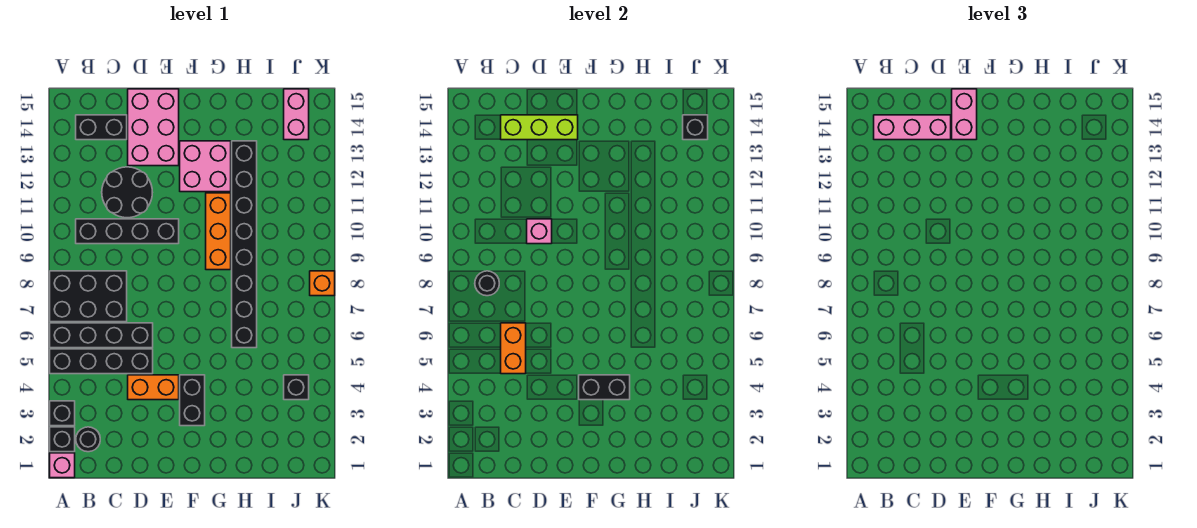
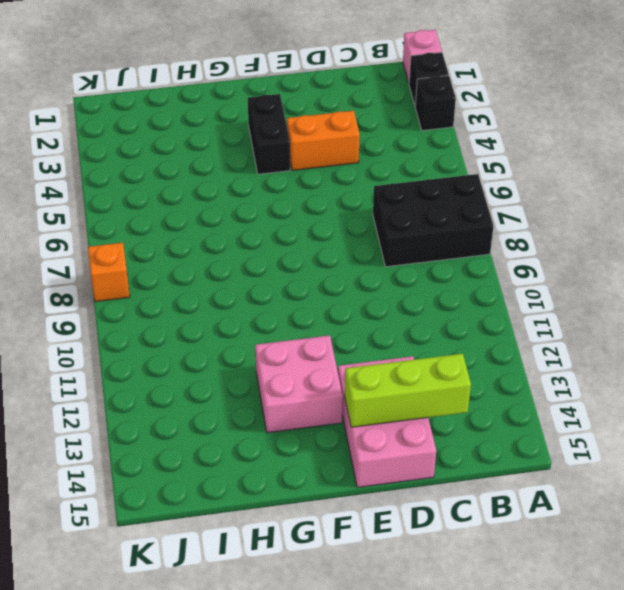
none -> black brick A5:D5 level 1
none -> black brick A6:D6 level 1
none -> black round brick B2 level 1

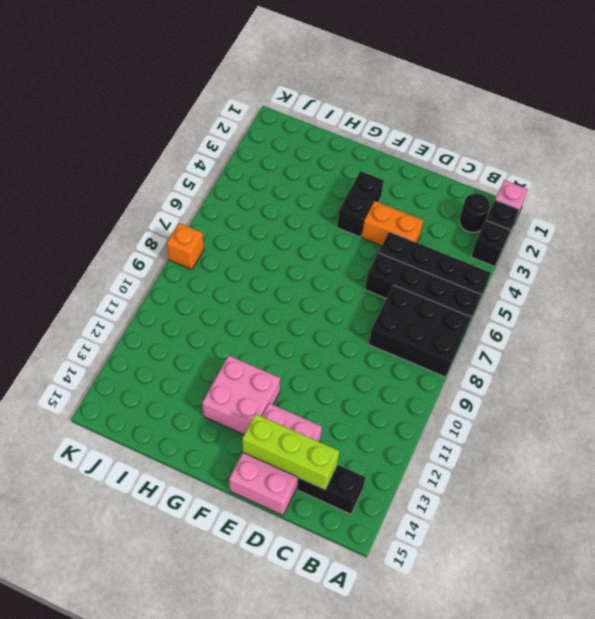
none -> black brick B10:E10 level 1
none -> black round brick C11:D12 level 1
none -> orange brick G9:G11 level 1

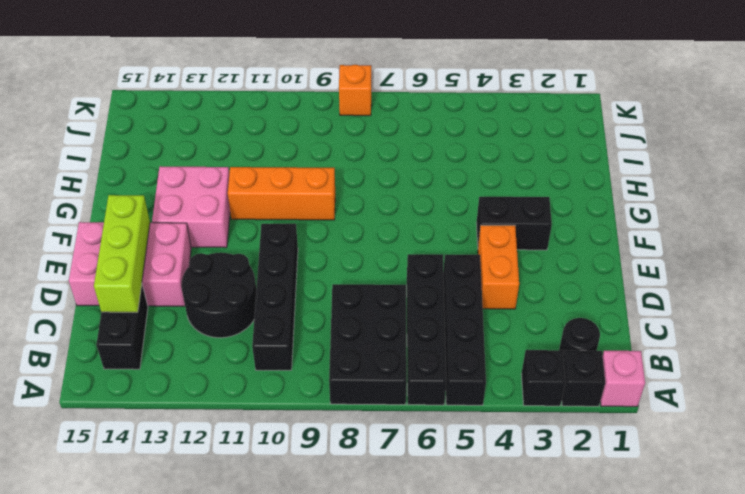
none -> black brick H6:H13 level 1
none -> black brick J4 level 1
none -> pink brick J14:J15 level 1

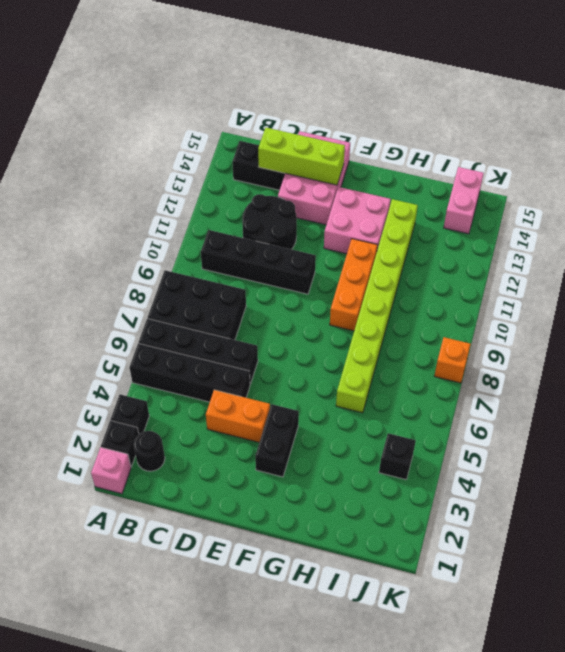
lime brick H6:H13 level 1 -> black brick H6:H13 level 1
none -> black round brick B8 level 2
none -> orange brick C5:C6 level 2
none -> pink brick D10 level 2

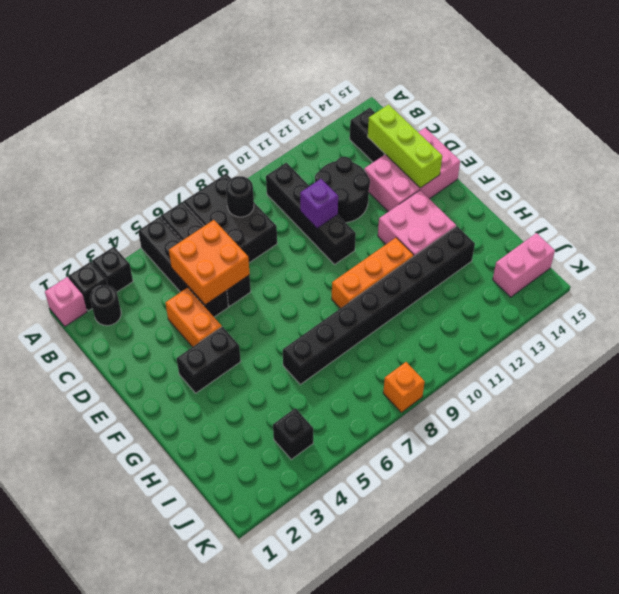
orange brick C5:D6 level 2 -> orange brick C5:C6 level 2
purple brick D10 level 2 -> pink brick D10 level 2
none -> black brick F4:G4 level 2
none -> black brick J14 level 2
none -> pink brick B14:D14 level 3

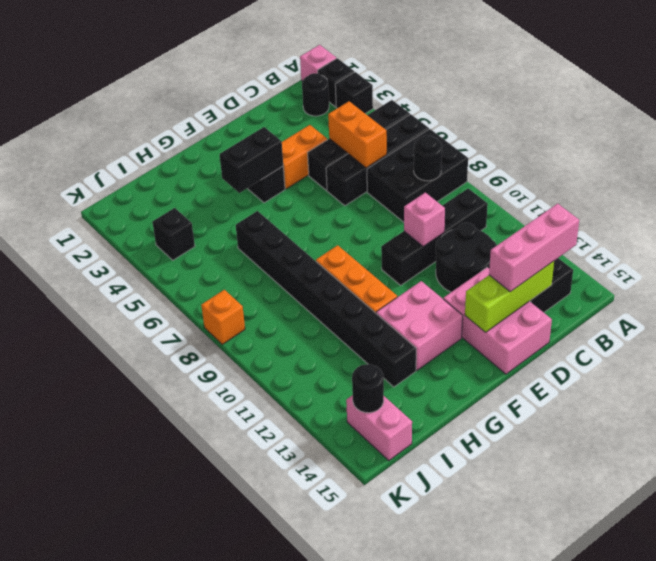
black round brick J14 level 2 -> black brick J14 level 2
none -> pink brick E14:E15 level 3

